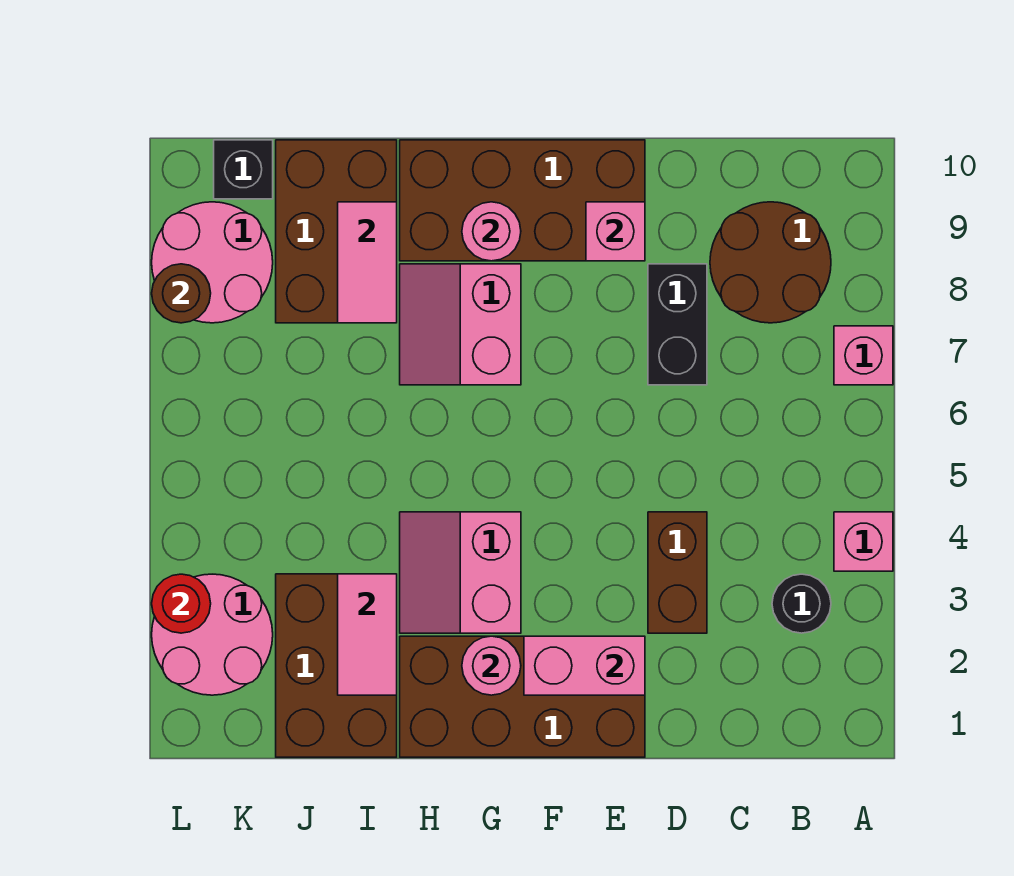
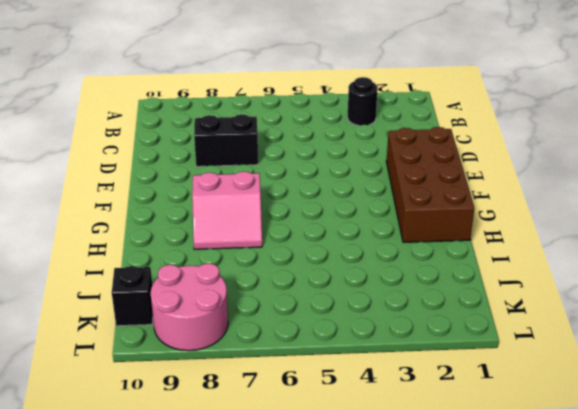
none -> pink brick A4 level 1
none -> pink brick A7 level 1
none -> brown round brick B8:C9 level 1

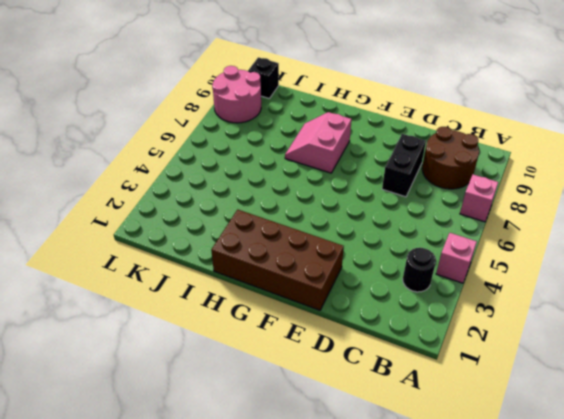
none -> brown brick D3:D4 level 1
none -> brown brick E9:H10 level 1
none -> pink slope G3:H4 level 1 top G

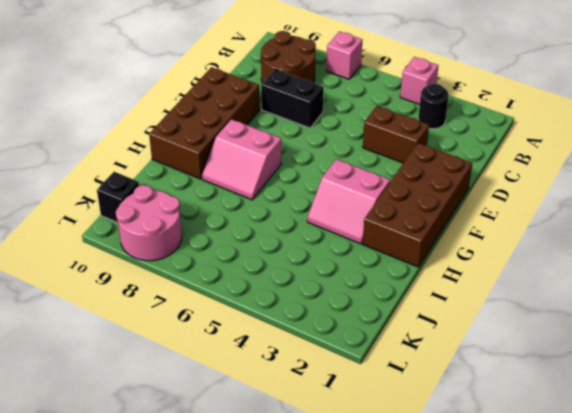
none -> brown brick I1:J3 level 1
none -> brown brick I8:J10 level 1
none -> pink round brick K2:L3 level 1

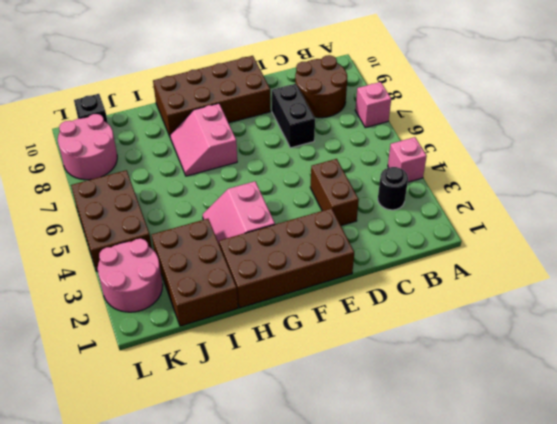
brown brick K4:L6 level 1 -> brown brick I8:J10 level 1
none -> pink brick E2:F2 level 2
none -> pink brick E9 level 2
none -> pink round brick G2 level 2

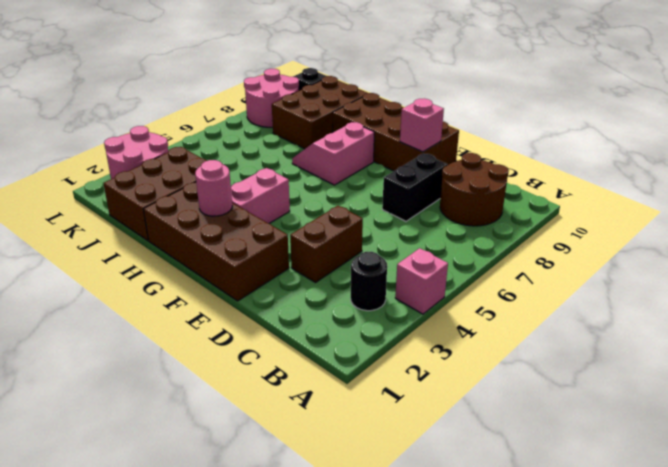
none -> pink brick A7 level 1
none -> pink brick E2:F2 level 2
none -> pink round brick G9 level 2

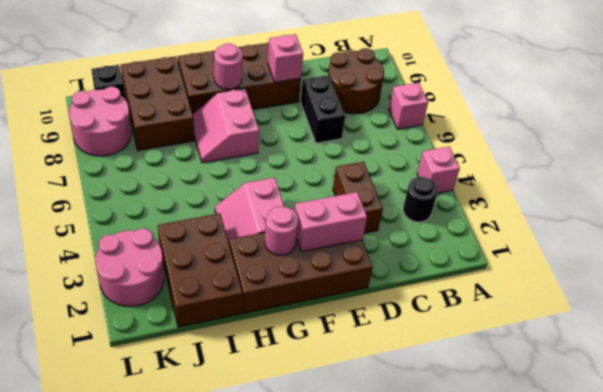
none -> pink tile I2:I3 level 2
none -> pink tile I8:I9 level 2
none -> red round brick L3 level 2

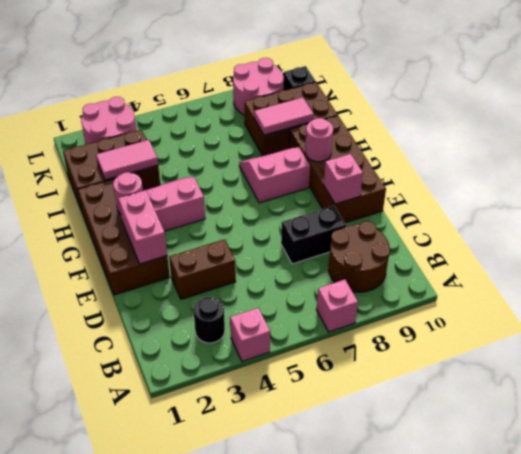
none -> red round brick L3 level 2
none -> brown round brick L8 level 2

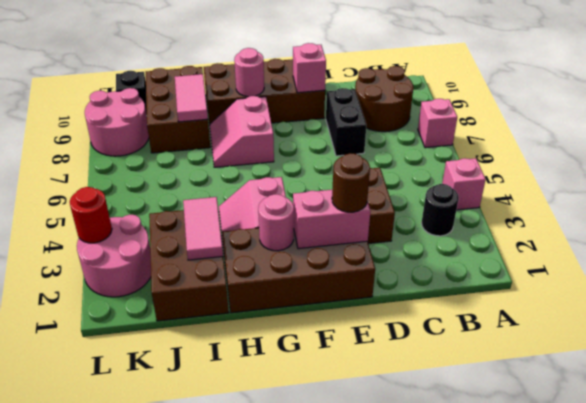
brown round brick E2 level 3 -> brown round brick L8 level 2

